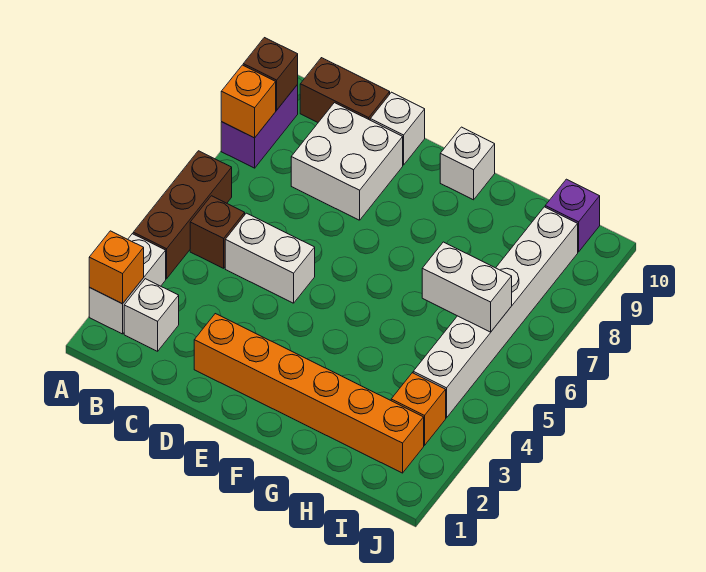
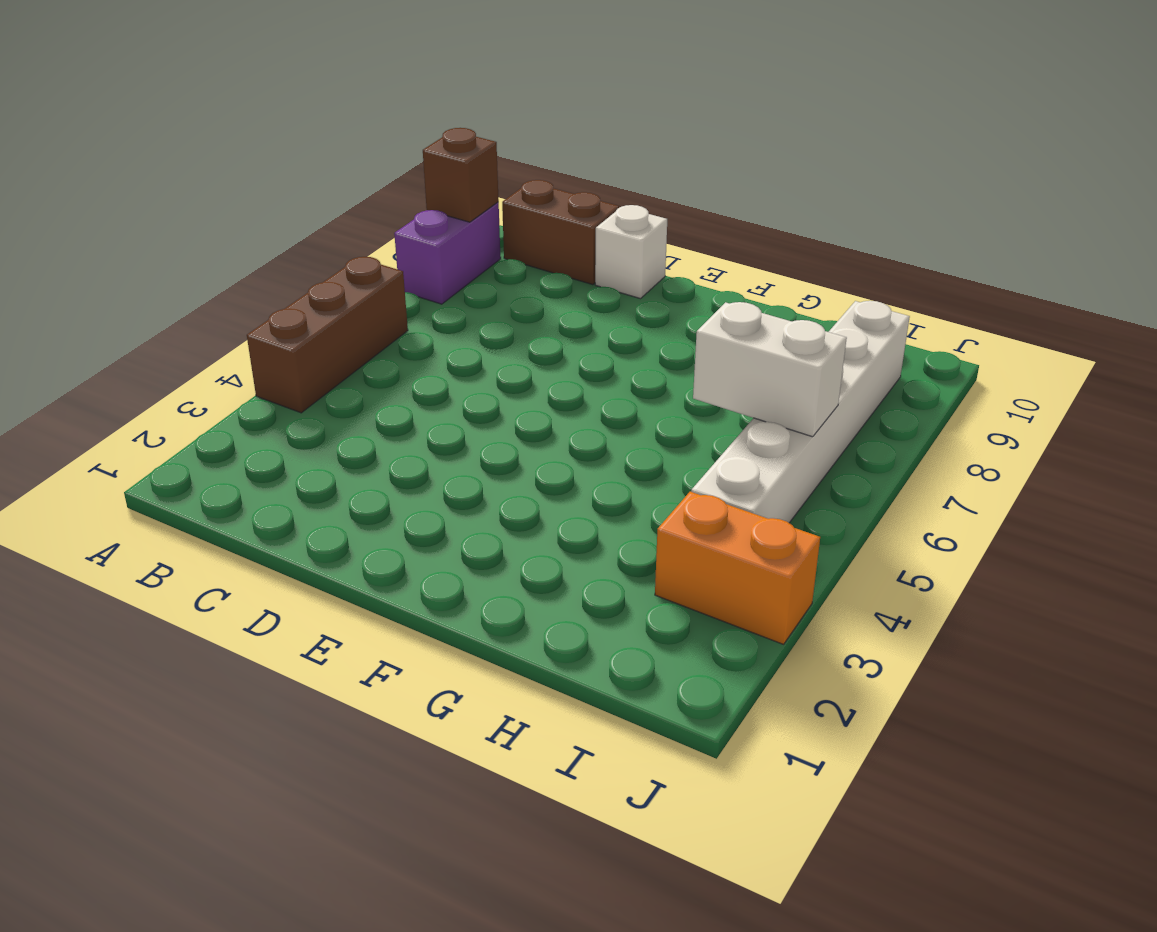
orange brick I3:J3 level 1 -> orange brick I3 level 1
none -> white brick A2:A3 level 1
none -> white brick B2 level 1
none -> brown brick B5 level 1

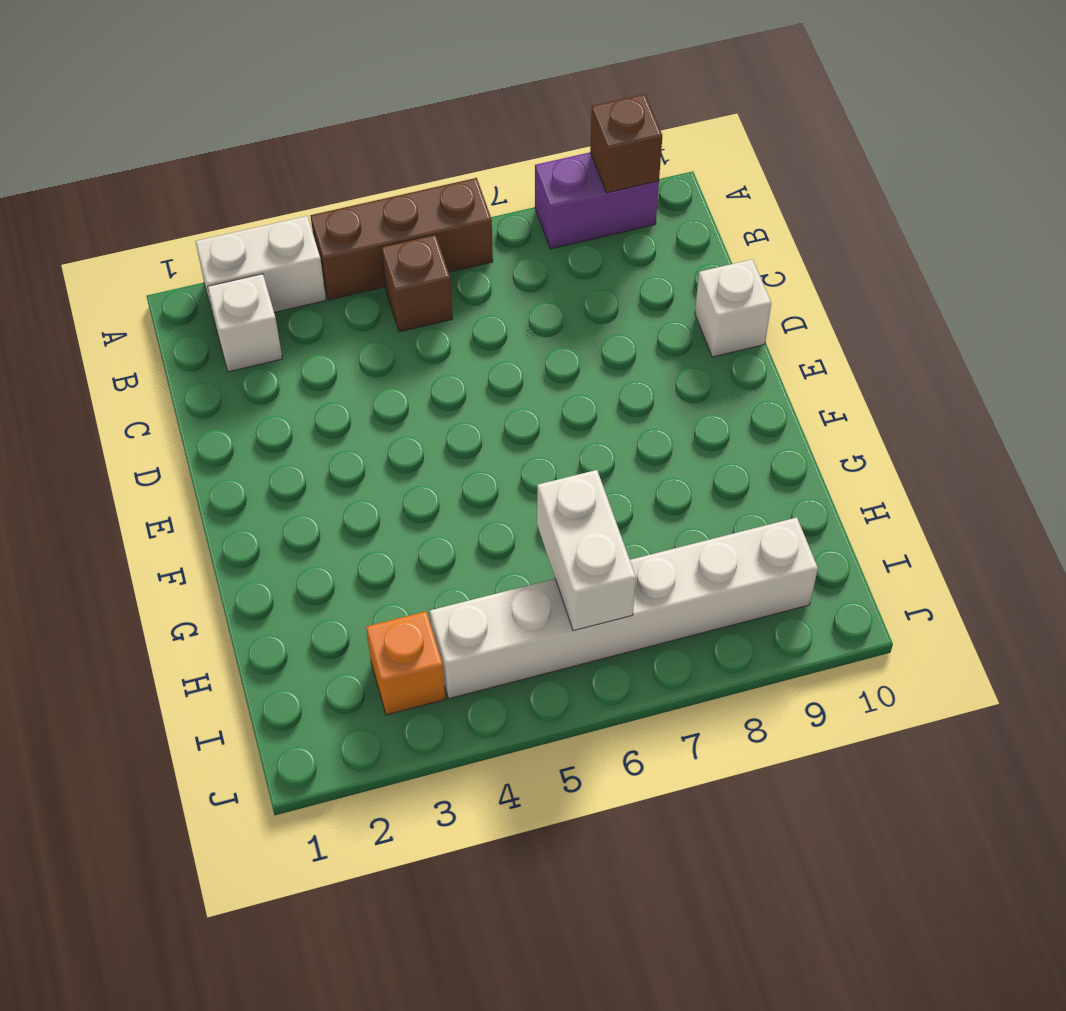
none -> brown brick B10:C10 level 1
none -> white brick C5:D5 level 1
none -> white brick C8:D9 level 1

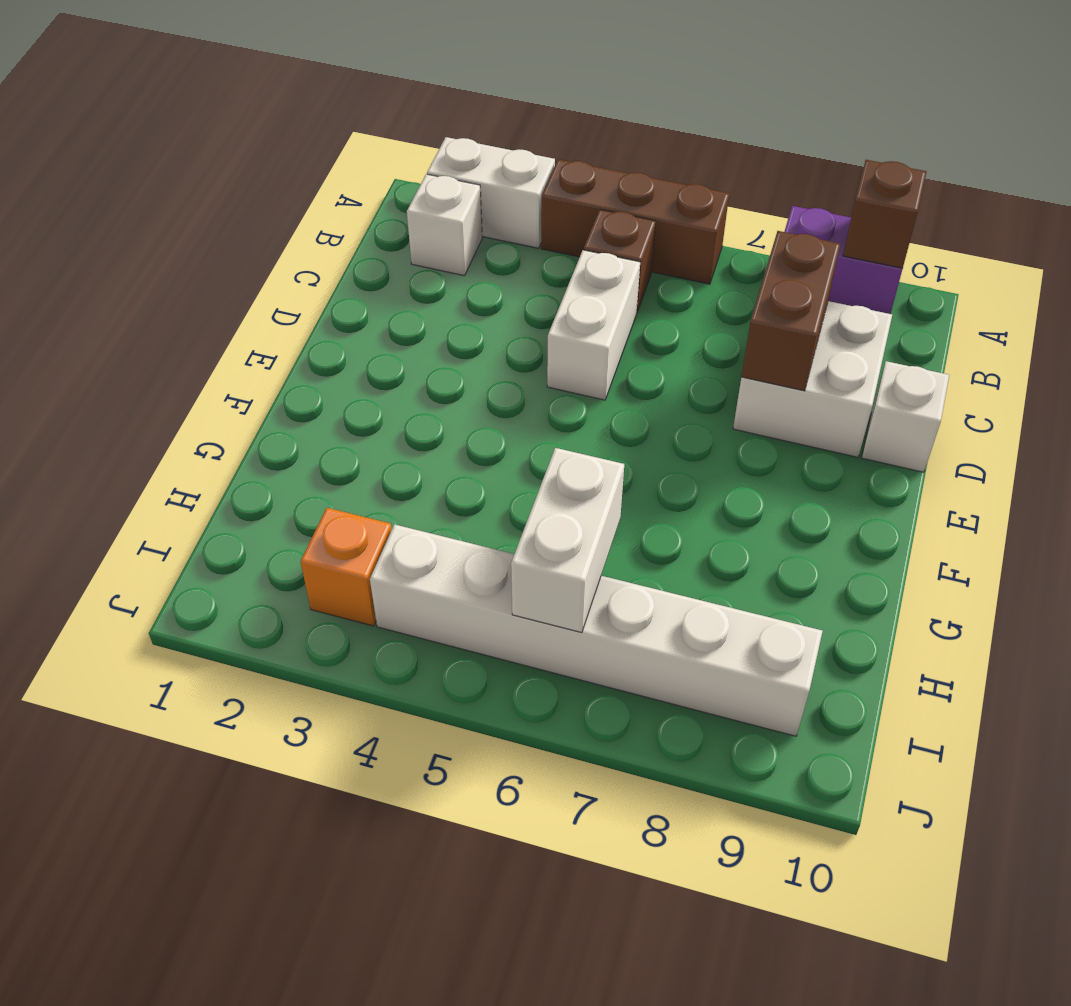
brown brick C8:D8 level 2 -> brown brick B10:C10 level 1
none -> orange brick D2:I2 level 1
none -> white brick F10 level 1
none -> purple brick I10 level 1

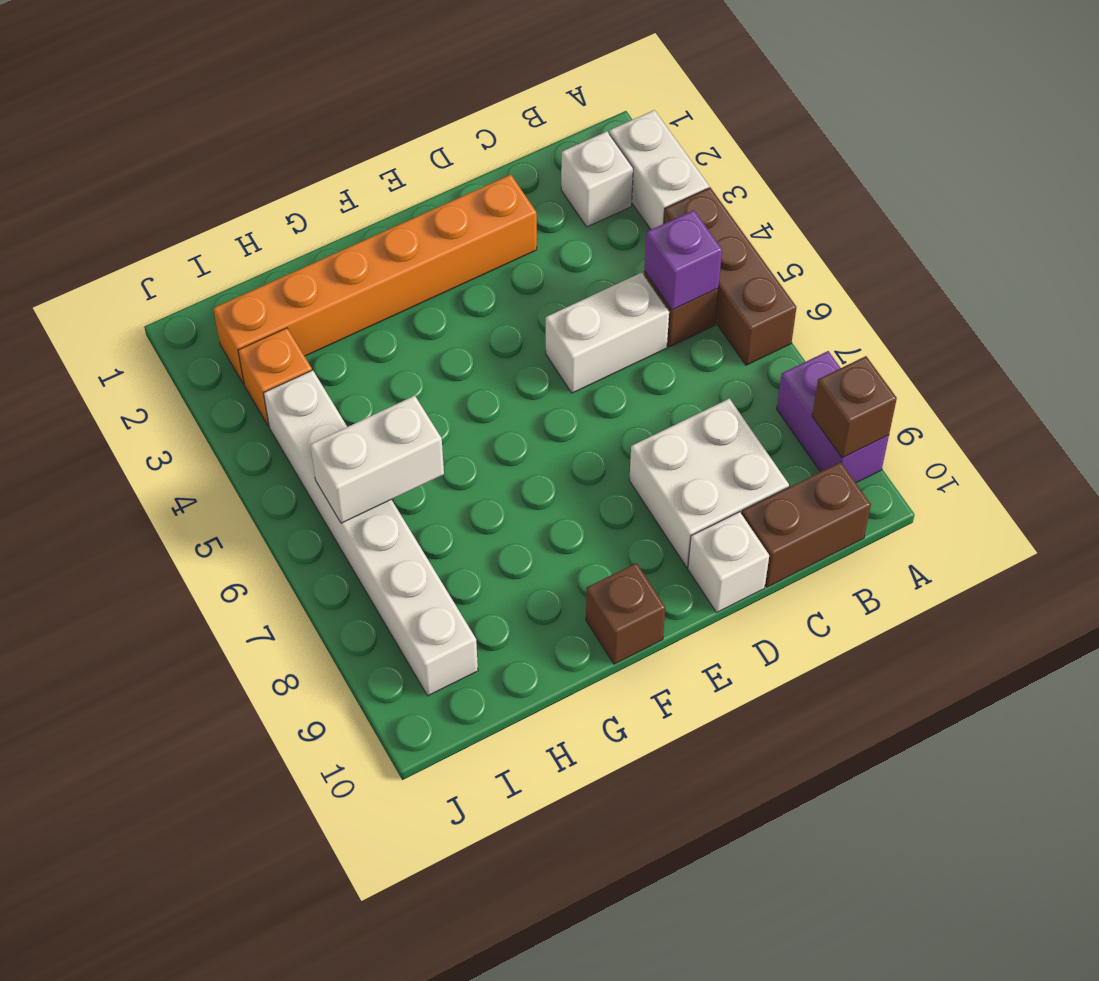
purple brick B5 level 2 -> purple brick I10 level 1
brown brick F10 level 1 -> white brick F10 level 1
none -> orange brick A2 level 2
none -> orange brick A8 level 2

